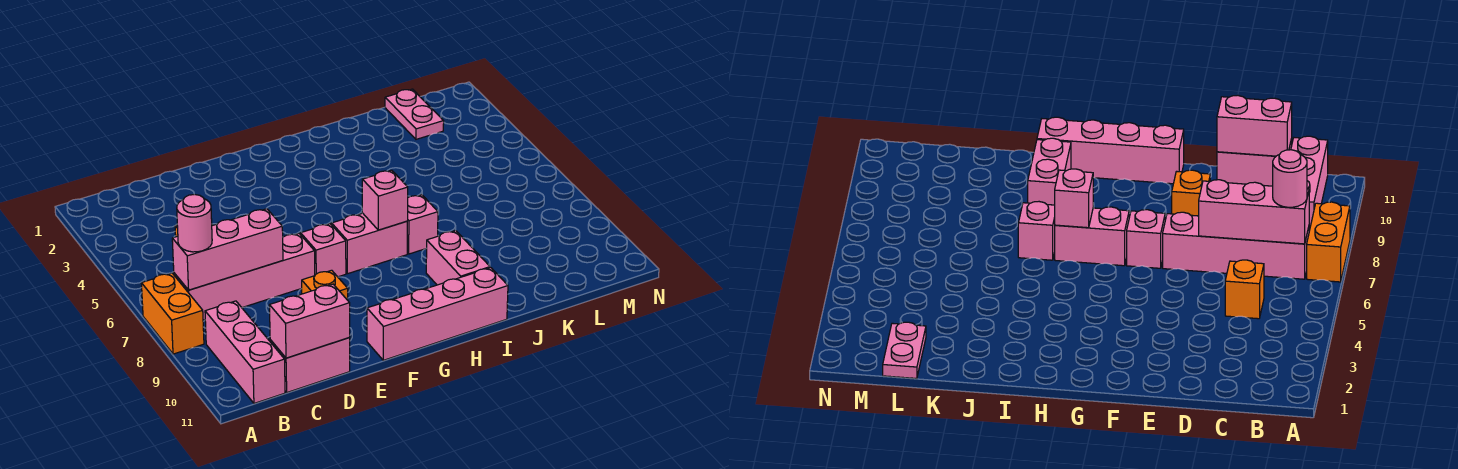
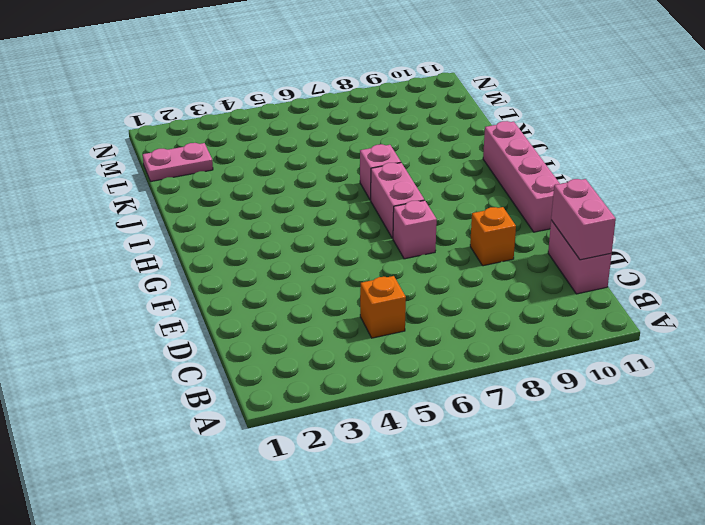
none -> orange brick A7:A8 level 1
none -> pink brick B7:E7 level 1
none -> pink brick B9:B11 level 1

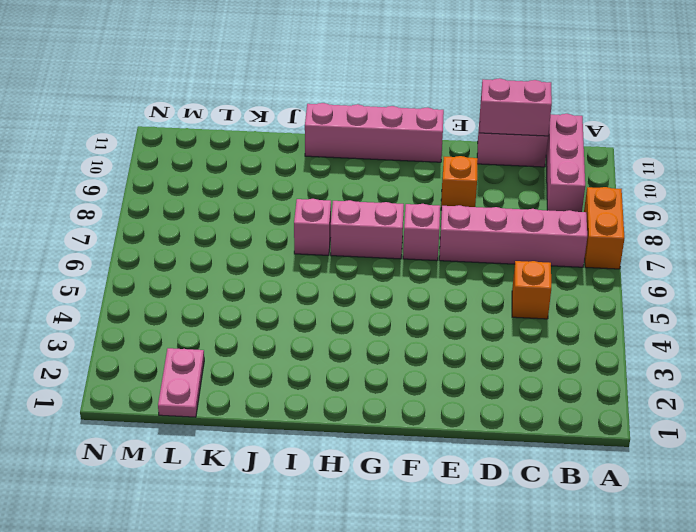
none -> pink brick I9:I10 level 1
none -> pink brick B7:D7 level 2
none -> pink brick H7 level 2

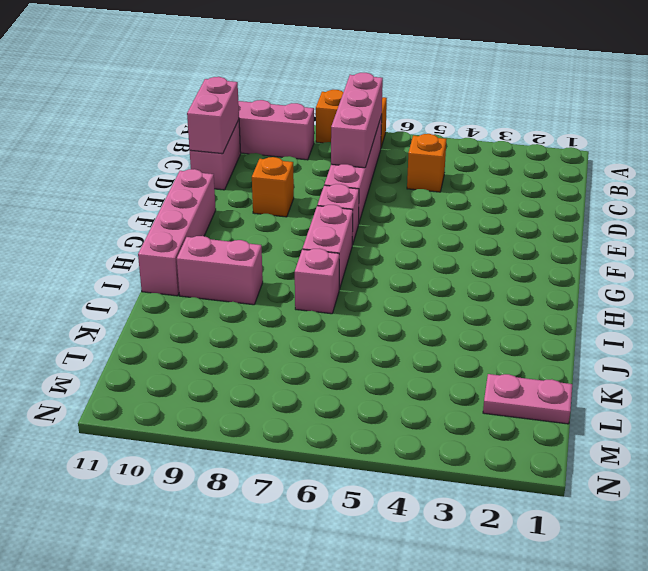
none -> pink brick H7 level 2
none -> pink round brick B7 level 3

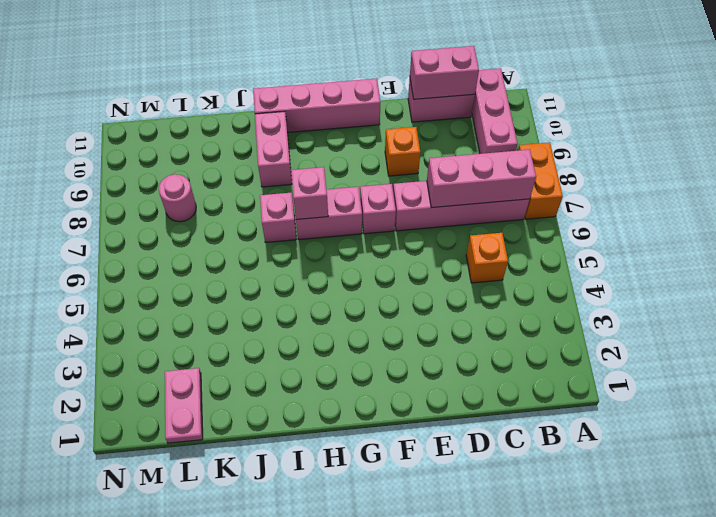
pink round brick L8 level 1 -> pink round brick B7 level 3

